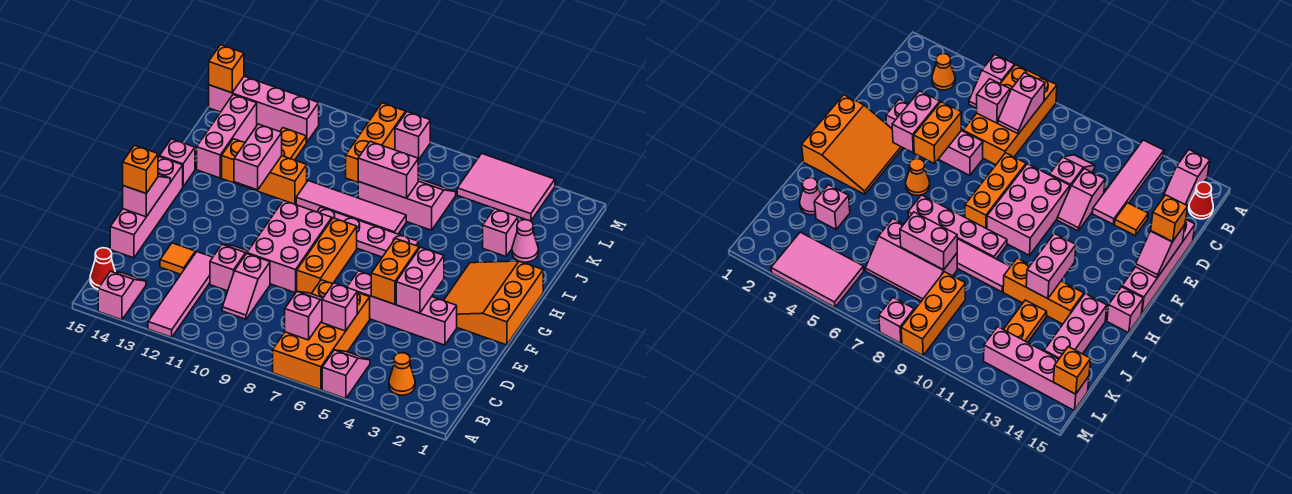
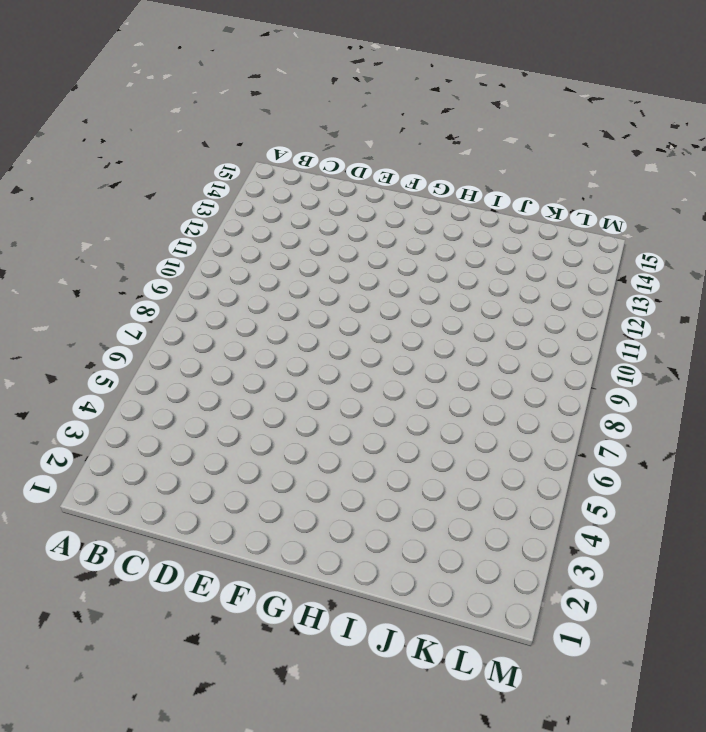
none -> pink slope A5:B5 level 1 top A
none -> orange brick A6:D7 level 1
none -> pink tile A12:D12 level 1
none -> pink slope A14:B14 level 1 top A

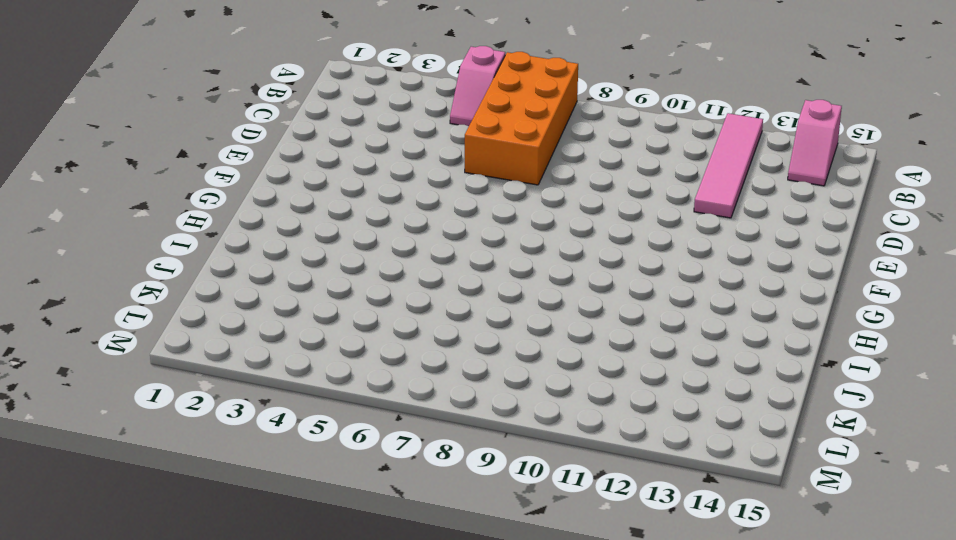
none -> orange cone B3 level 1
none -> red cone B15 level 1
none -> pink slope C10:D10 level 1 top D
none -> pink slope D11:E11 level 1 top D

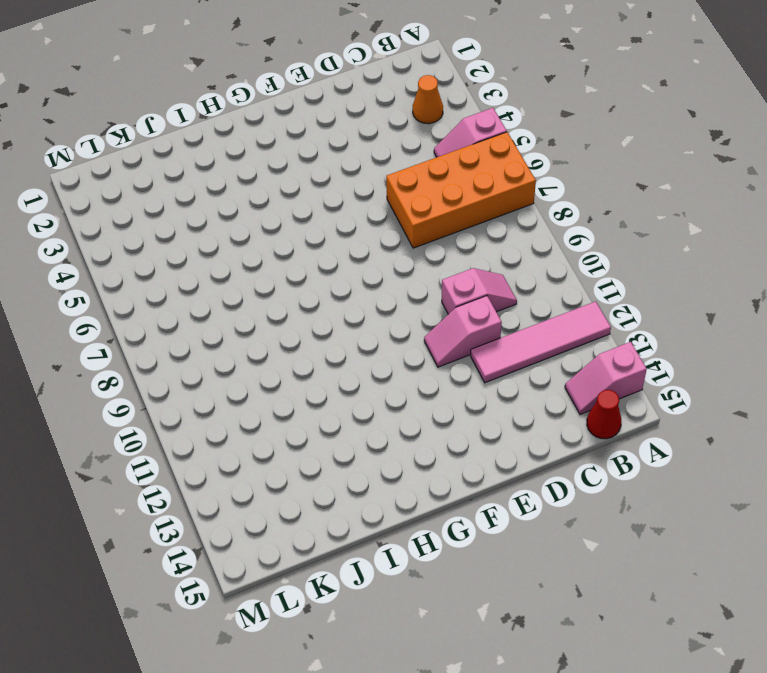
none -> orange tile D13 level 1
none -> pink brick D15:G15 level 1
none -> pink brick E3:E6 level 1
none -> orange brick E8:G8 level 1

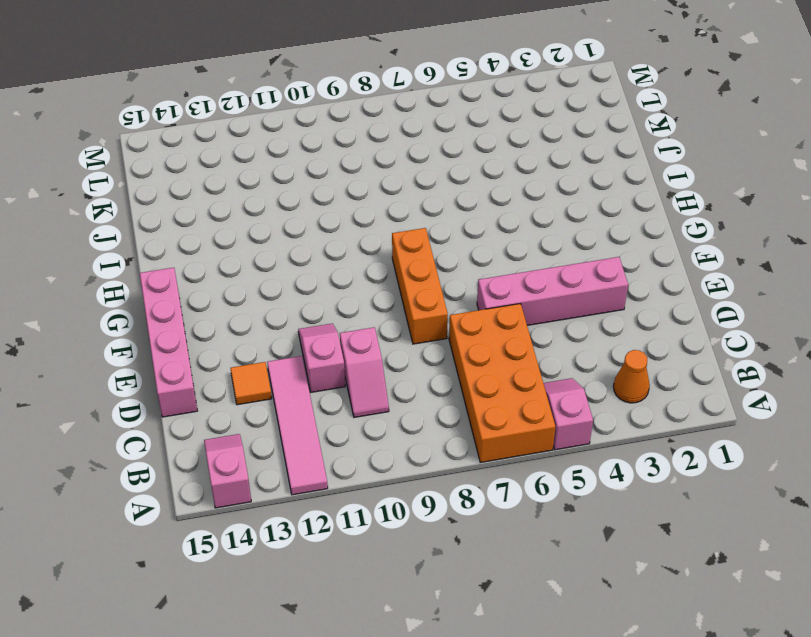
none -> red cone B15 level 1
none -> pink brick E9:G10 level 1
none -> orange slope F1:H3 level 1 top 1
none -> orange cone G5 level 1

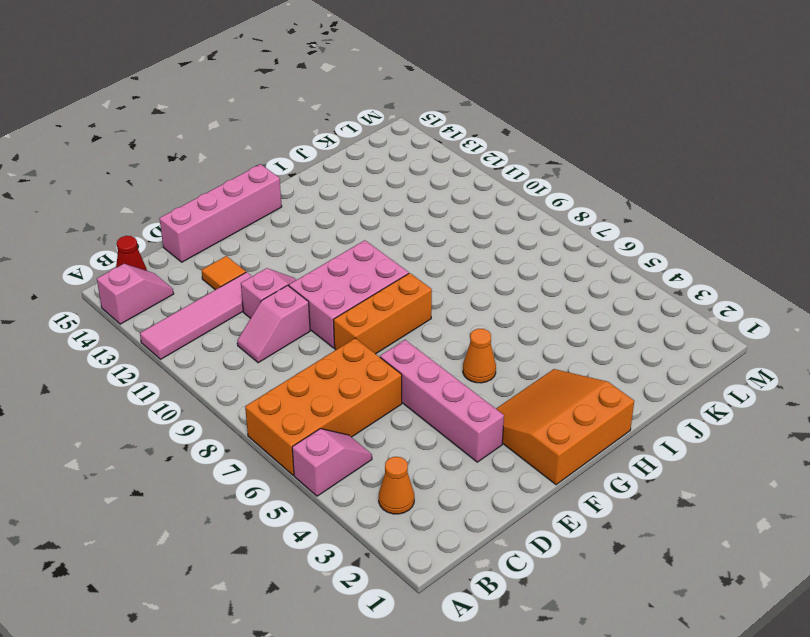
none -> pink plate H6:H9 level 1
none -> pink brick H15 level 1
none -> pink tile I7:I10 level 1
none -> orange brick I11:I13 level 1

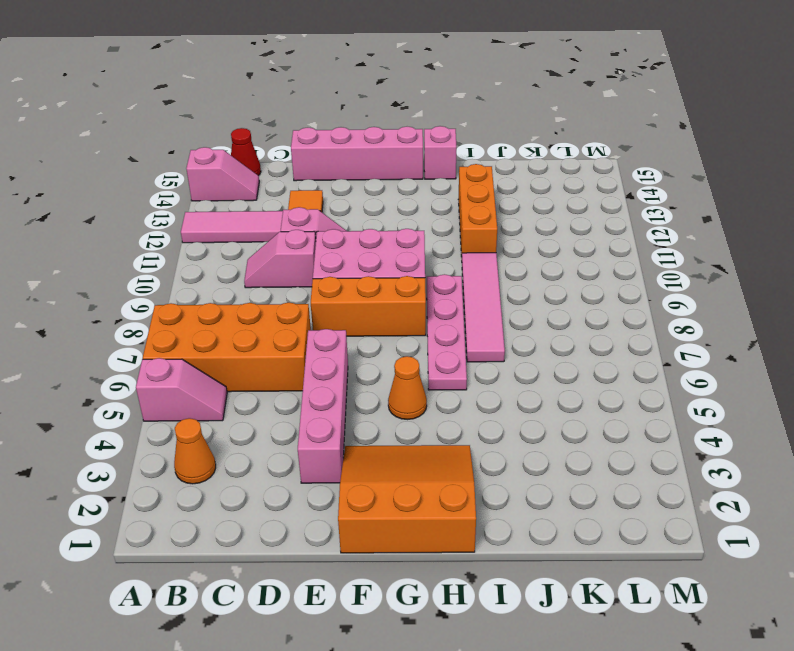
none -> pink brick I14:K14 level 1
none -> pink cone J2 level 1
none -> pink brick J3 level 1
none -> pink slope J6:K8 level 1 top J

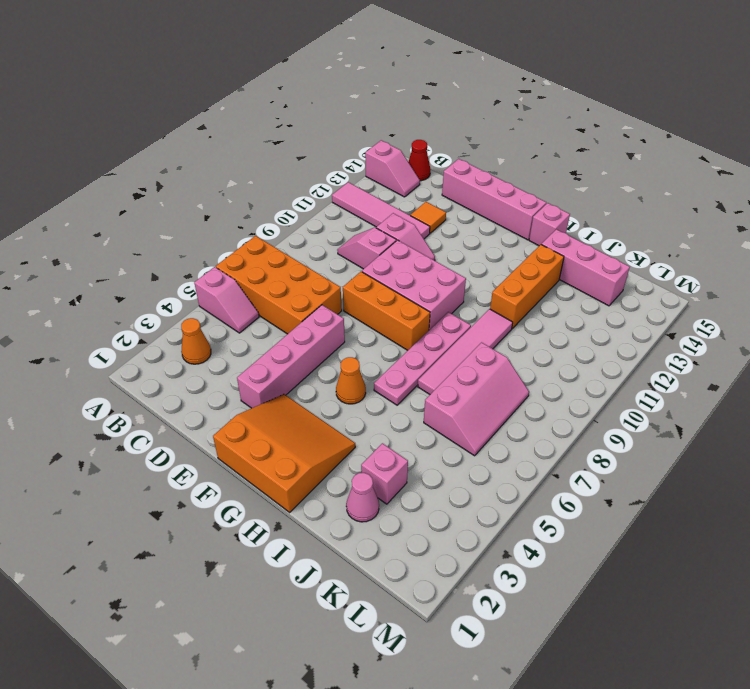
none -> orange plate J12:K12 level 1
none -> orange brick K9:M9 level 1
none -> pink tile L3:M5 level 1
none -> pink brick L12:L15 level 1

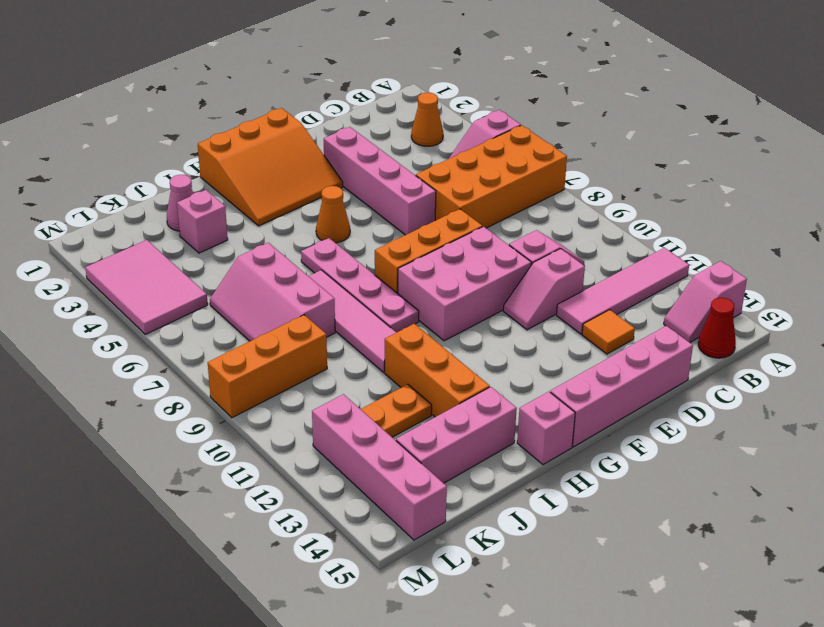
none -> pink brick M8 level 1
none -> pink slope B7:C7 level 2 top B
none -> pink brick C6 level 2
none -> pink brick E4:F4 level 2

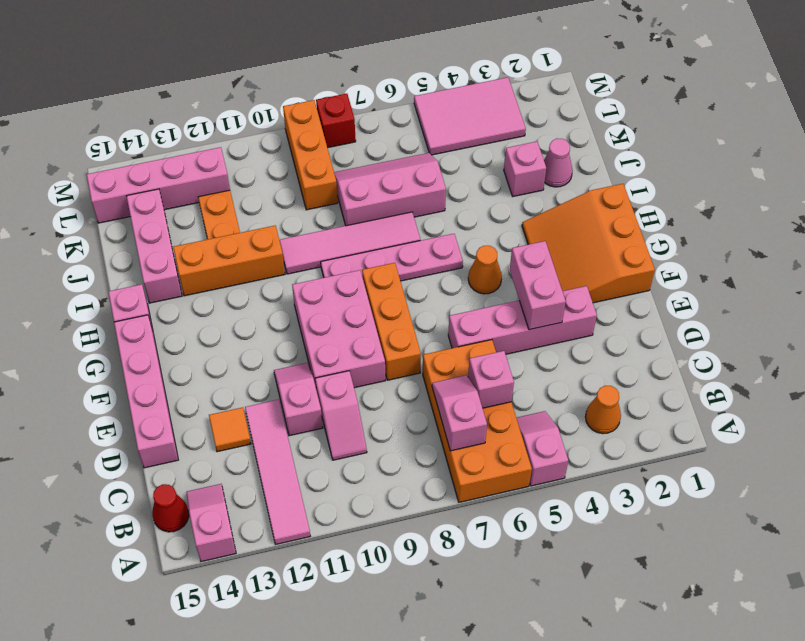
red brick M8 level 1 -> pink brick M8 level 1
none -> orange brick E5:F5 level 2
none -> pink slope E15:F15 level 2 top E
none -> pink brick H12:I12 level 2
none -> pink brick J7:J8 level 2

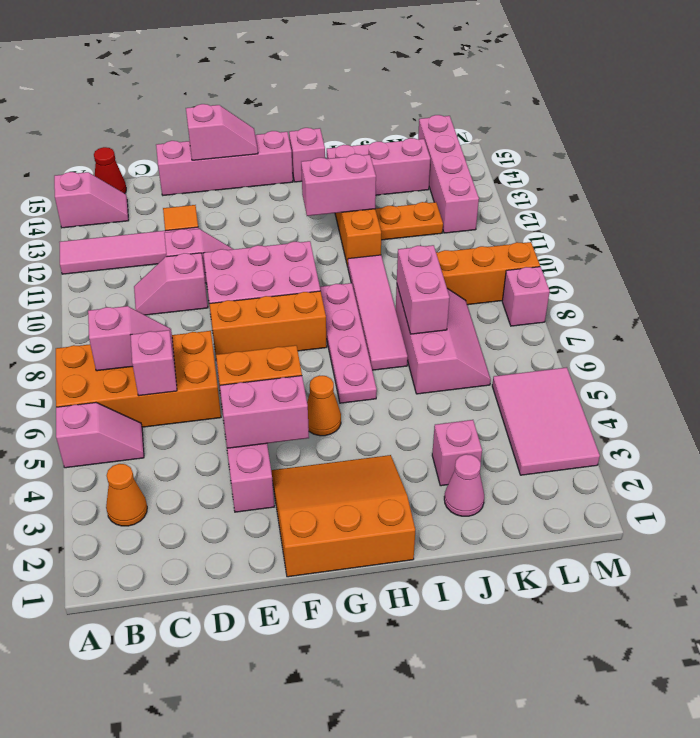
none -> orange brick L15 level 2
none -> orange brick E15 level 3

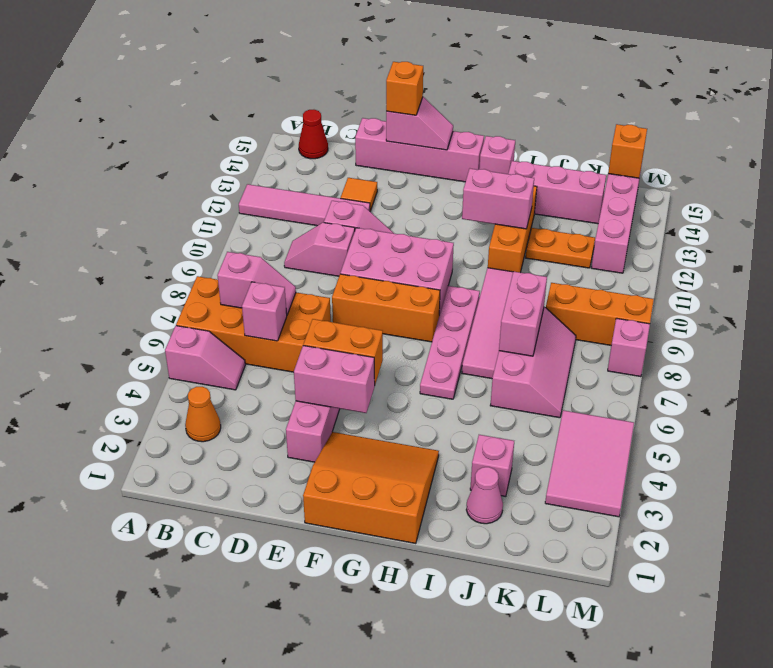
none -> pink slope A14:B14 level 1 top A
none -> orange cone G5 level 1

